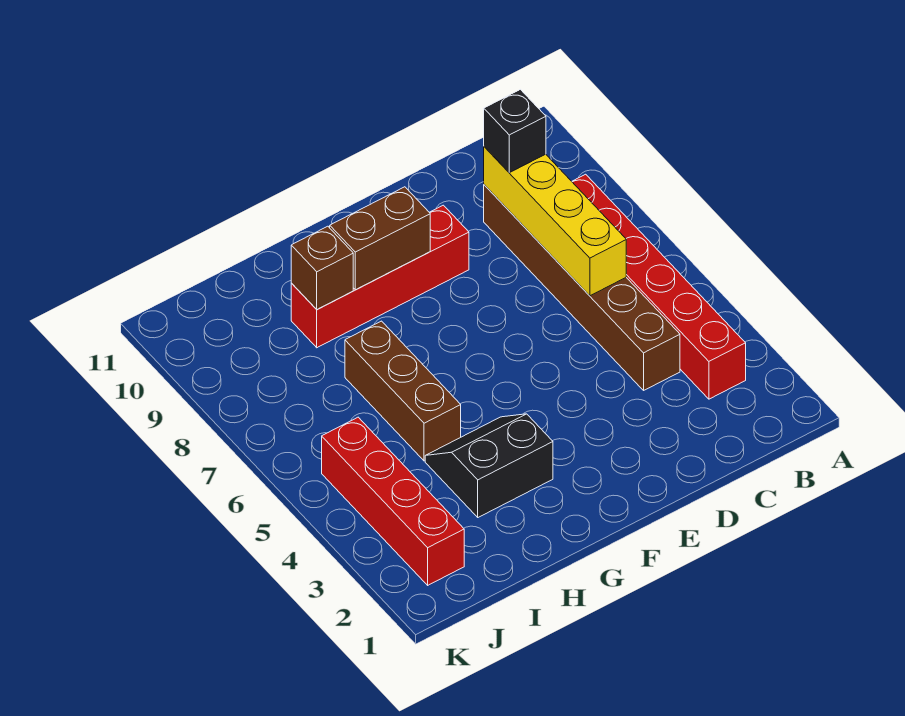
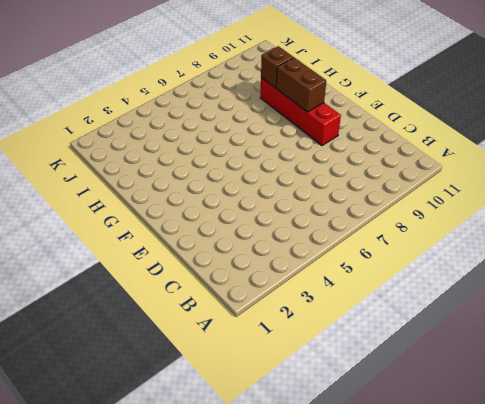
none -> red brick B3:B8 level 1
none -> brown brick C4:C9 level 1

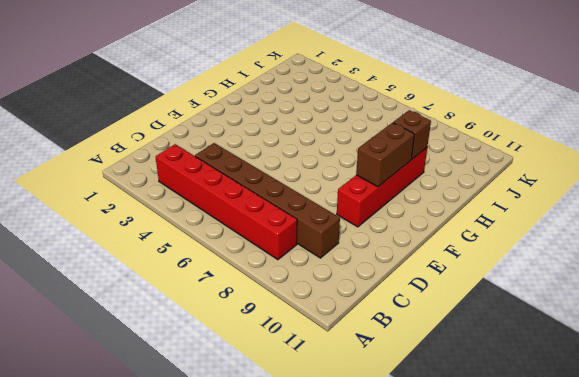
none -> black slope G3:H4 level 1 top 3
none -> brown brick H5:H7 level 1

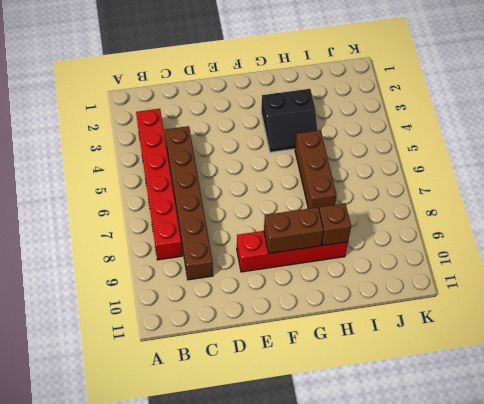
none -> red brick J2:J5 level 1
none -> yellow brick C6:C9 level 2

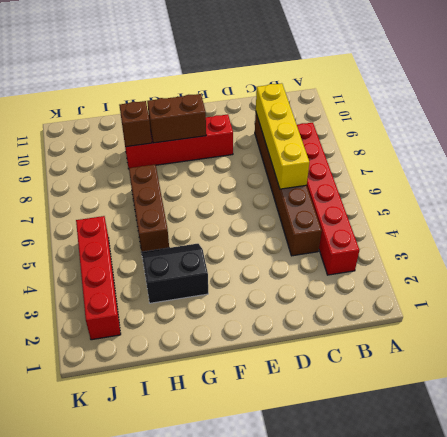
none -> black brick C9 level 3

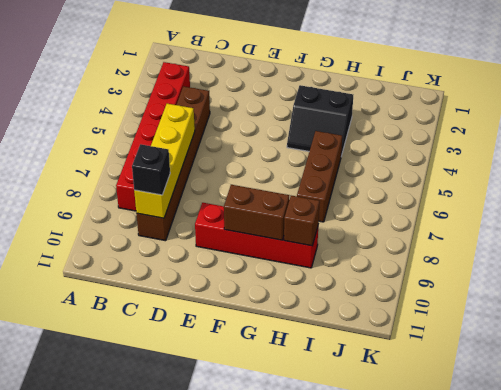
none -> red brick J2:J5 level 1

